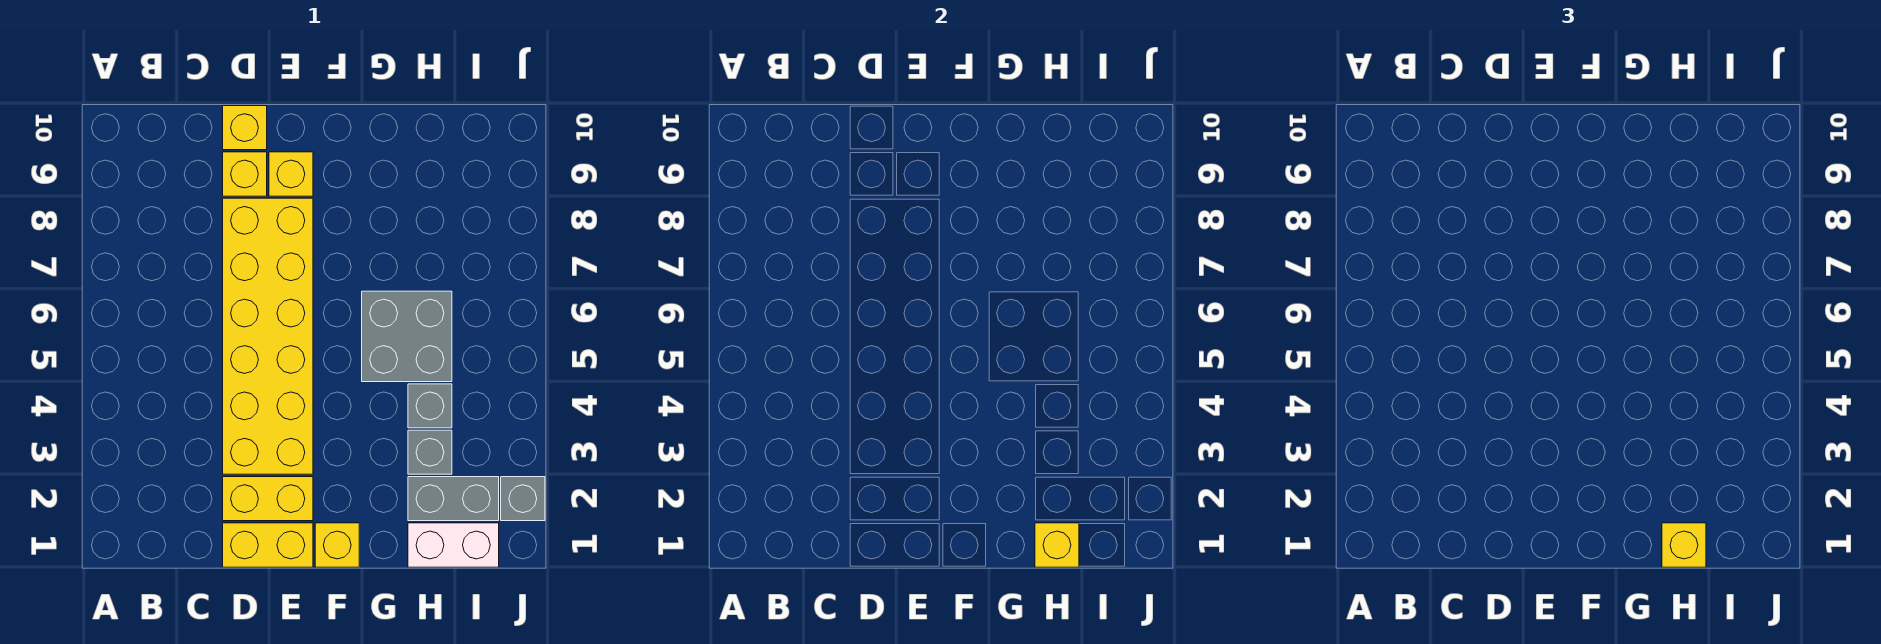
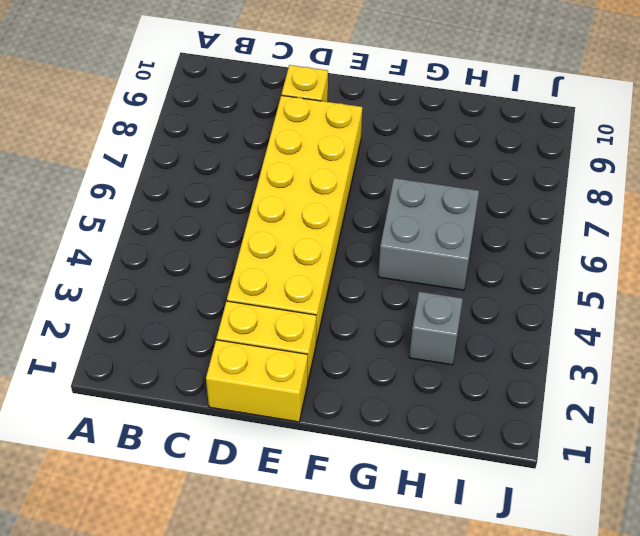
none -> yellow brick D10 level 1
none -> yellow brick E9 level 1
none -> yellow brick F1 level 1

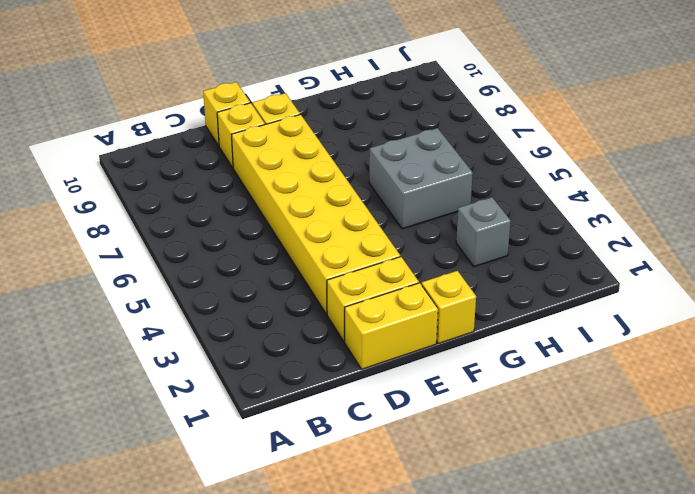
none -> white brick H1:I1 level 1
none -> grey brick H2:I2 level 1
none -> grey brick H4 level 1

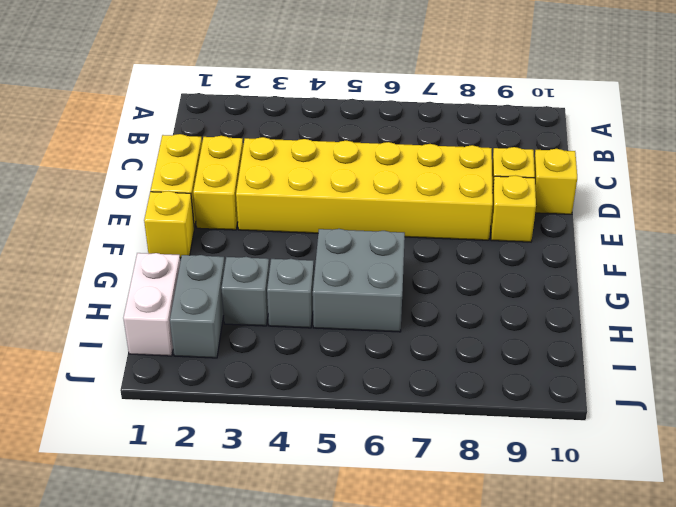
none -> grey brick J2 level 1
none -> yellow brick H1 level 2
none -> yellow brick H1 level 3

